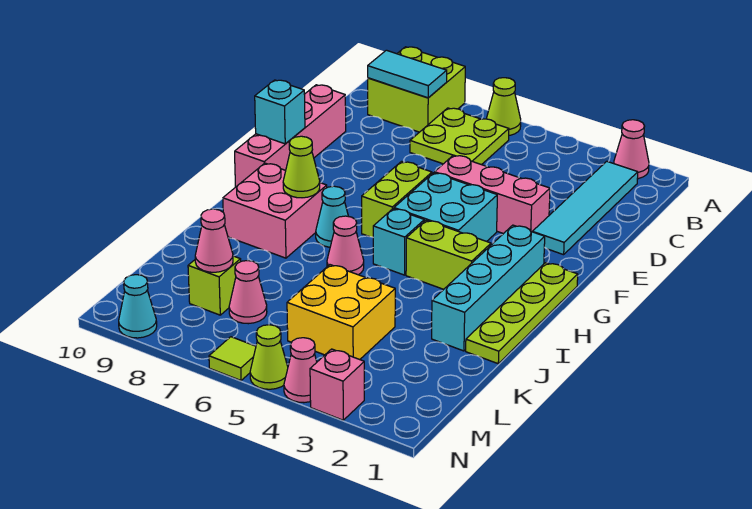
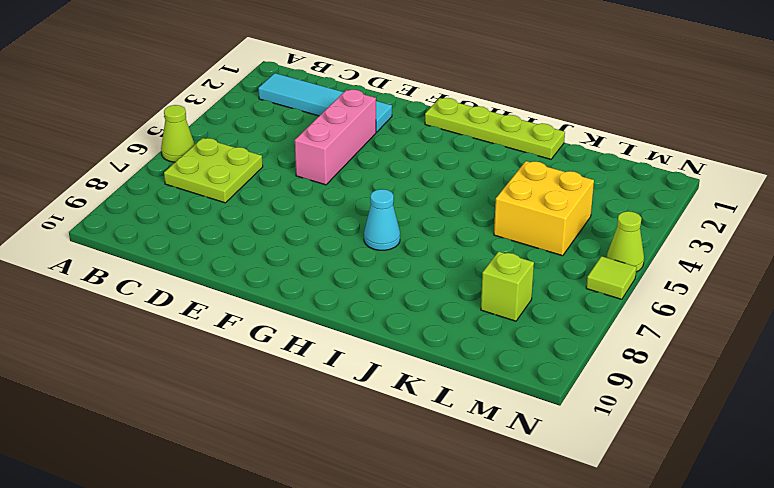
none -> pink cone A2 level 1
none -> lime brick A8:B9 level 1
none -> pink brick D10:G10 level 1

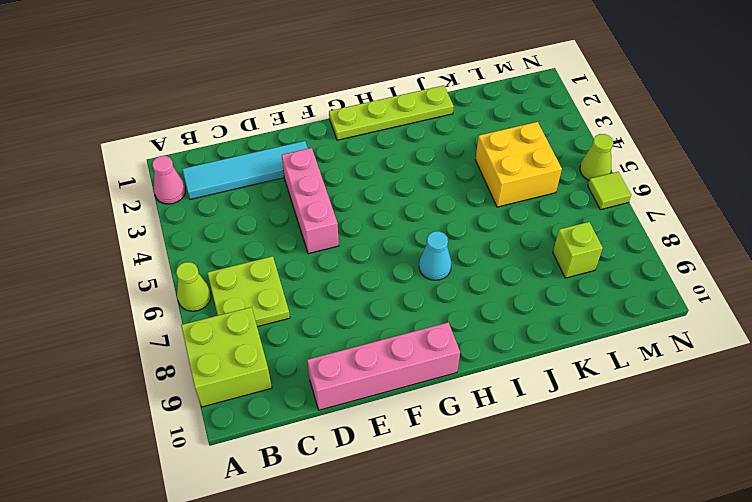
none -> cyan brick F4:G5 level 1
none -> lime brick F6:G6 level 1
none -> cyan brick G2:J2 level 1

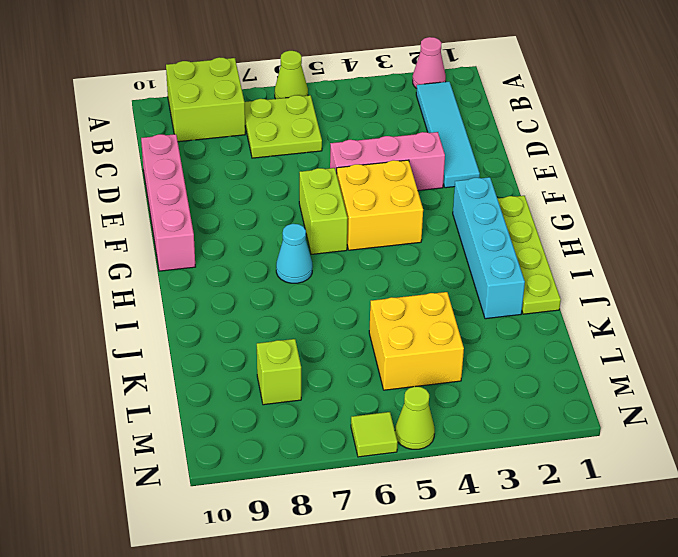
yellow brick F4:G5 level 1 -> cyan brick F4:G5 level 1
none -> lime brick H3:H4 level 1
none -> cyan brick H5 level 1
none -> pink brick H8:I9 level 1

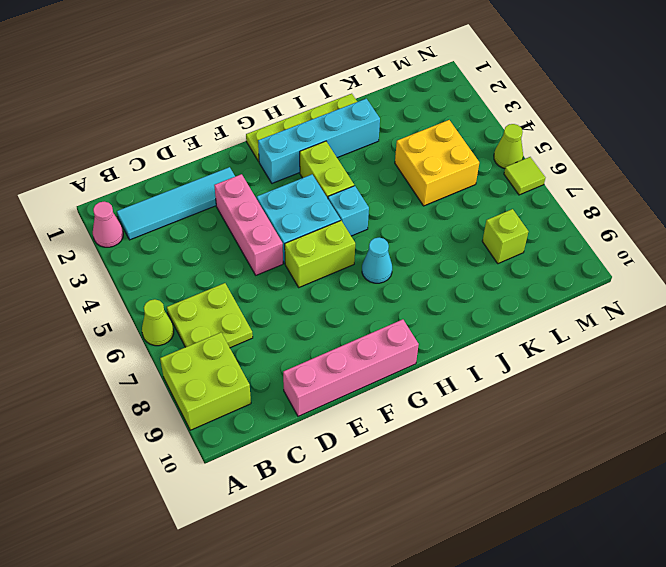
none -> pink brick H8:I9 level 1
none -> pink cone I6 level 1
none -> pink cone L7 level 1

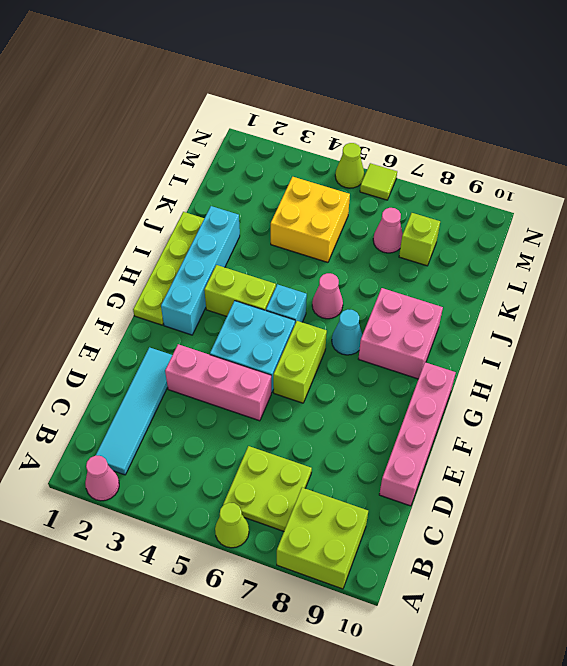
none -> pink brick N3 level 1
none -> pink cone N4 level 1
none -> cyan cone N9 level 1

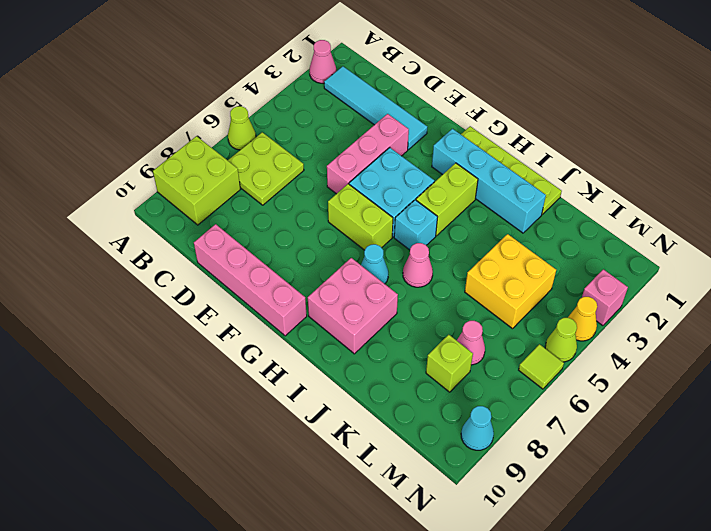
yellow cone N4 level 1 -> pink cone N4 level 1
none -> cyan tile B8:B9 level 2
none -> cyan brick F10 level 2
none -> lime cone H8 level 2

